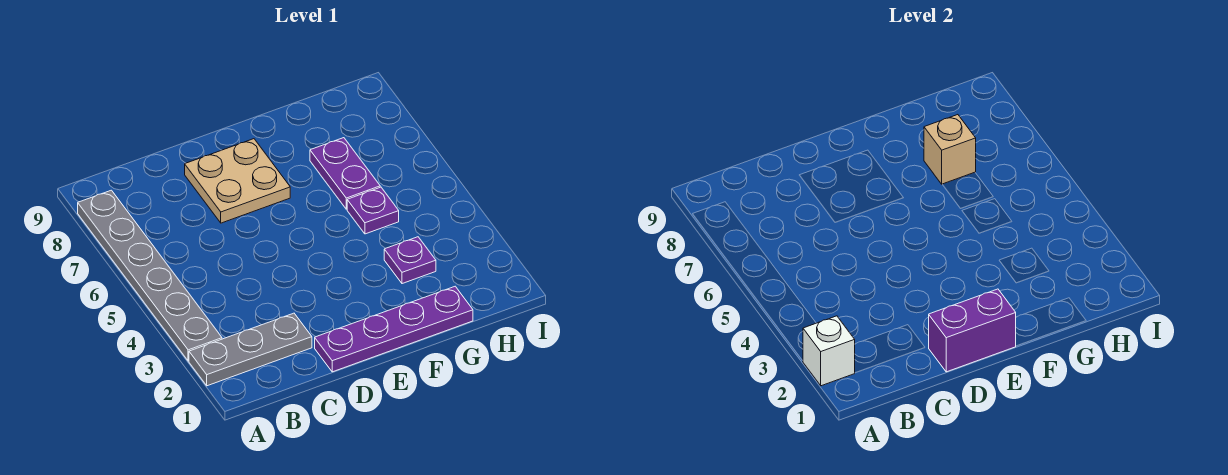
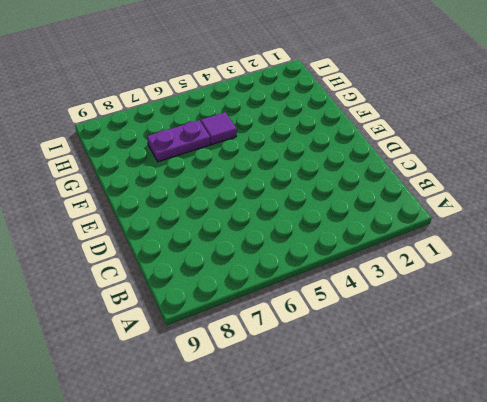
purple tile G5 level 1 -> purple plate G5 level 1
none -> grey plate A2:C2 level 1
none -> grey plate A3:A8 level 1

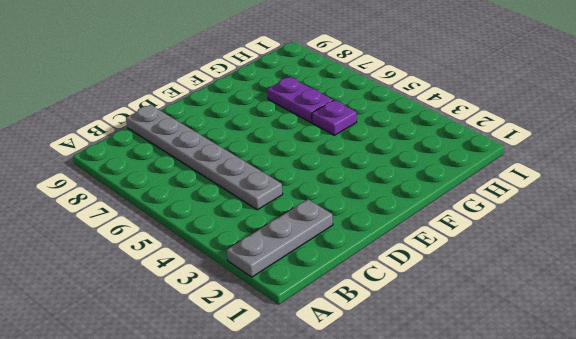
grey plate C4:C9 level 1 -> grey plate A3:A8 level 1
none -> purple plate D1:G1 level 1
none -> tan plate D7:E8 level 1

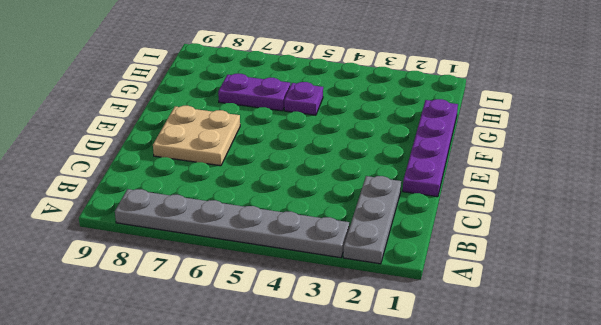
none -> purple plate G3 level 1
none -> white brick A2 level 2

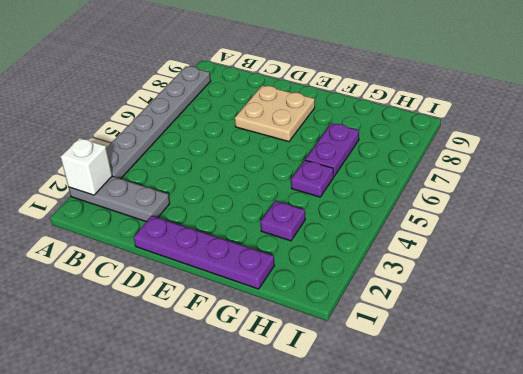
none -> purple brick D1:E1 level 2
none -> tan brick G7 level 2

